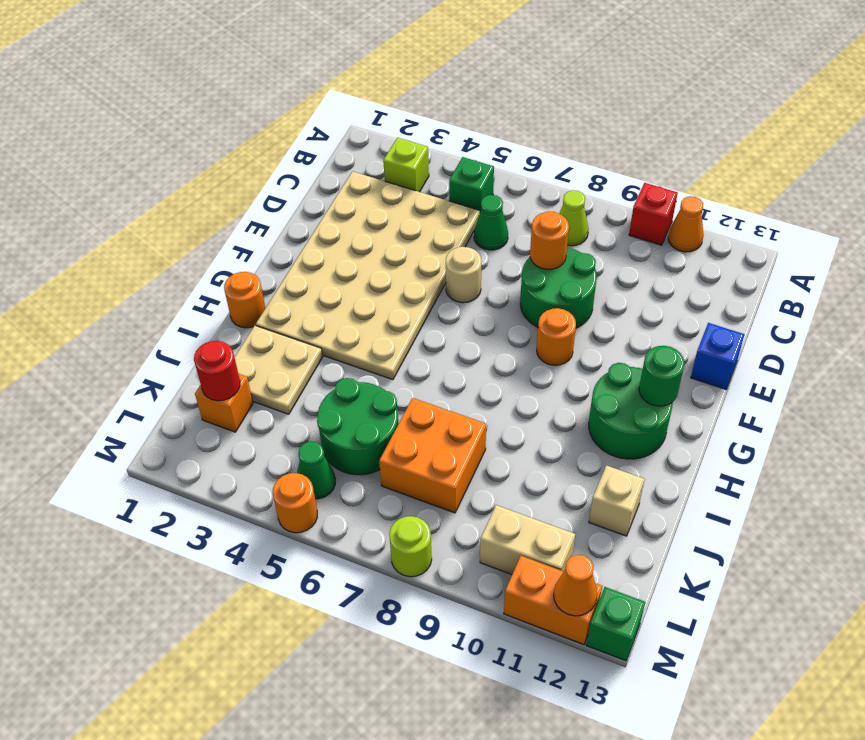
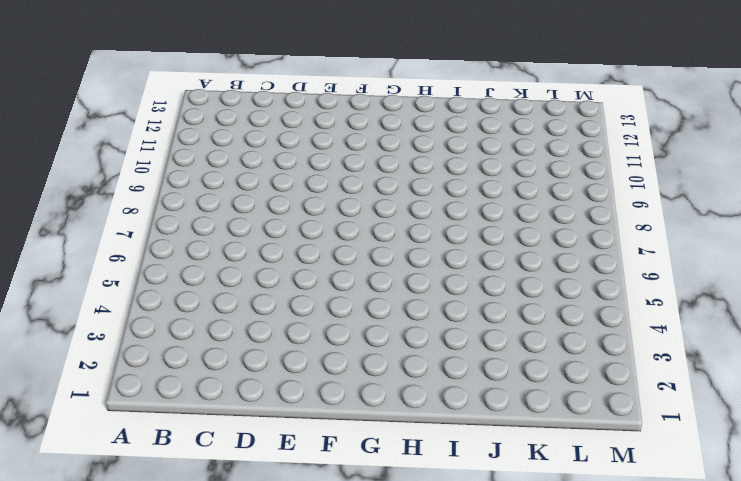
none -> red brick A10 level 1
none -> orange cone A11 level 1
none -> lime brick B3 level 1

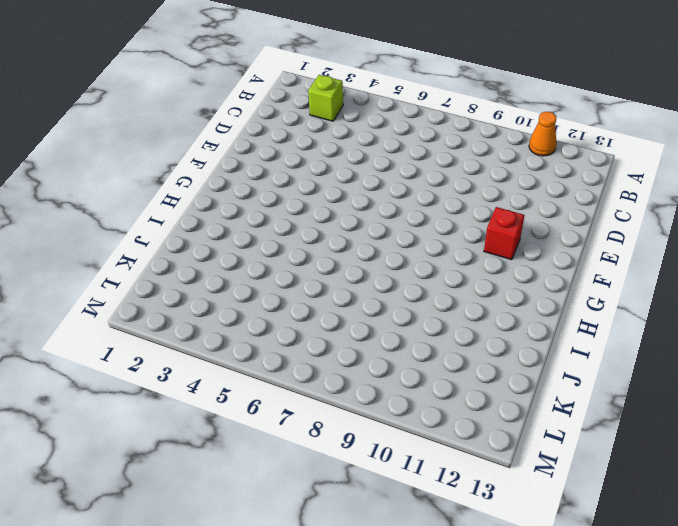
red brick F11 level 1 -> red brick A10 level 1
none -> green brick B5 level 1
none -> lime cone B8 level 1
none -> tan plate C2:H5 level 1

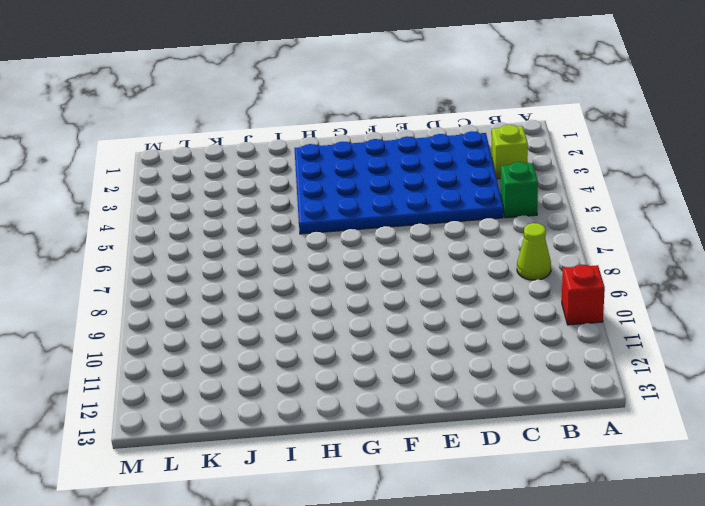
blue plate C2:H5 level 1 -> tan plate C2:H5 level 1
none -> orange cone A11 level 1
none -> green cone C6 level 1
none -> green round brick D8:E9 level 1

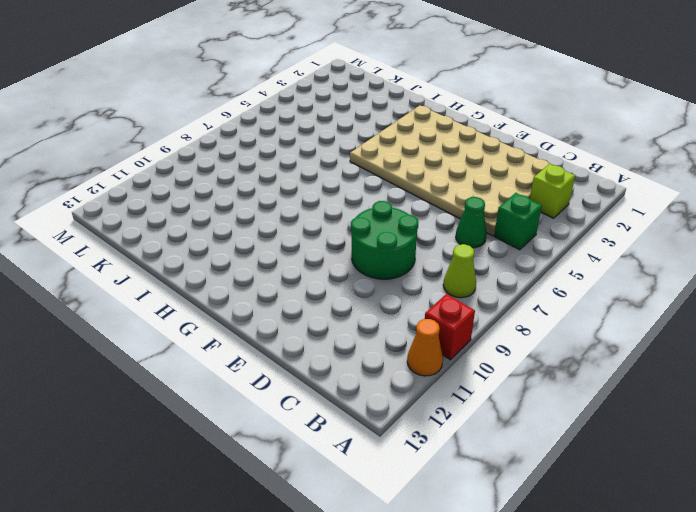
none -> tan round brick E6 level 1
none -> blue brick E13 level 1
none -> orange round brick F9 level 1

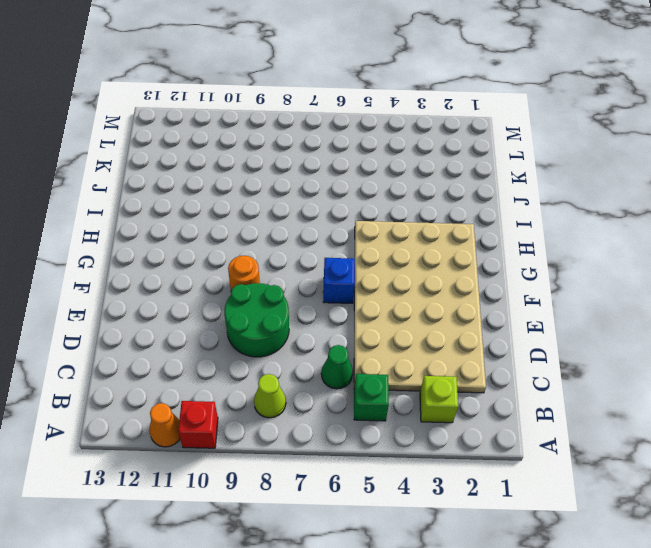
blue brick F6 level 1 -> blue brick E13 level 1
none -> tan round brick E6 level 1
none -> green round brick G11:H12 level 1
none -> orange round brick H1 level 1

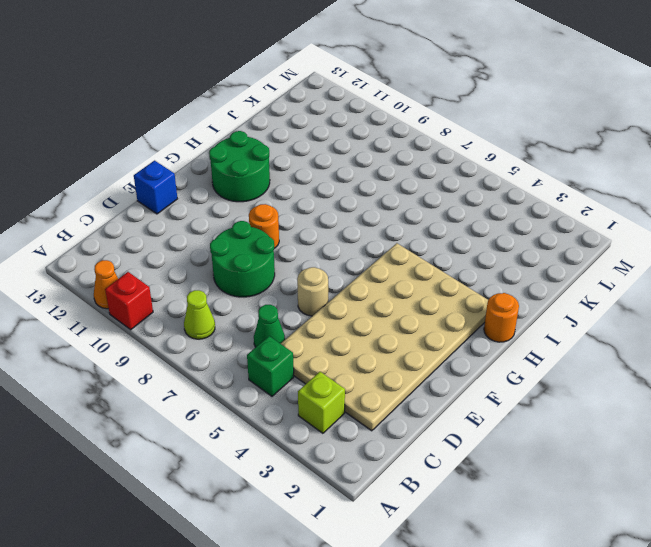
none -> tan plate I2:J3 level 1
none -> green round brick J5:K6 level 1
none -> orange brick J7:K8 level 1

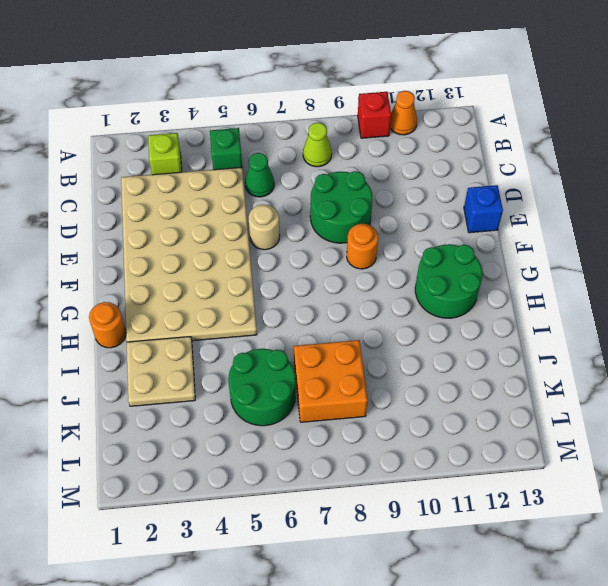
none -> tan brick J12 level 1
none -> orange brick K2 level 1
none -> green cone L5 level 1

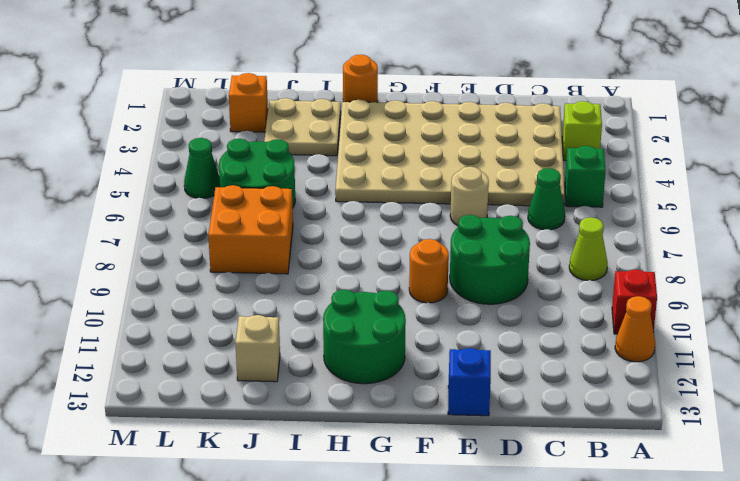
none -> tan brick L10:L11 level 1
none -> orange round brick M5 level 1
none -> lime round brick M8 level 1

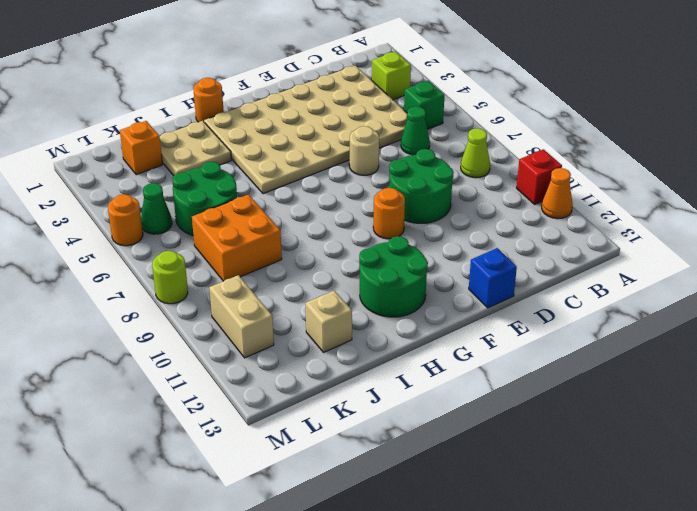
none -> orange brick M11:M12 level 1
none -> green brick M13 level 1
none -> orange round brick D8 level 2

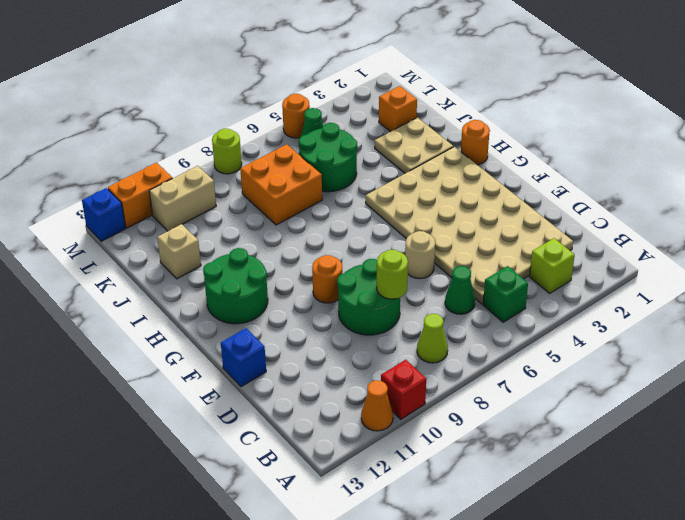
lime round brick D8 level 2 -> orange round brick D8 level 2
blue brick M13 level 1 -> green brick M13 level 1
none -> green round brick G12 level 2
none -> red round brick K2 level 2
none -> orange cone M12 level 2

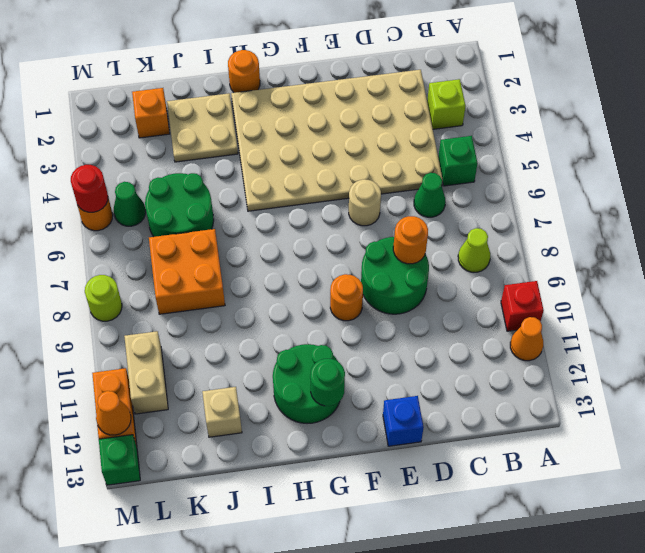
red round brick M5 level 2 -> red round brick K2 level 2

